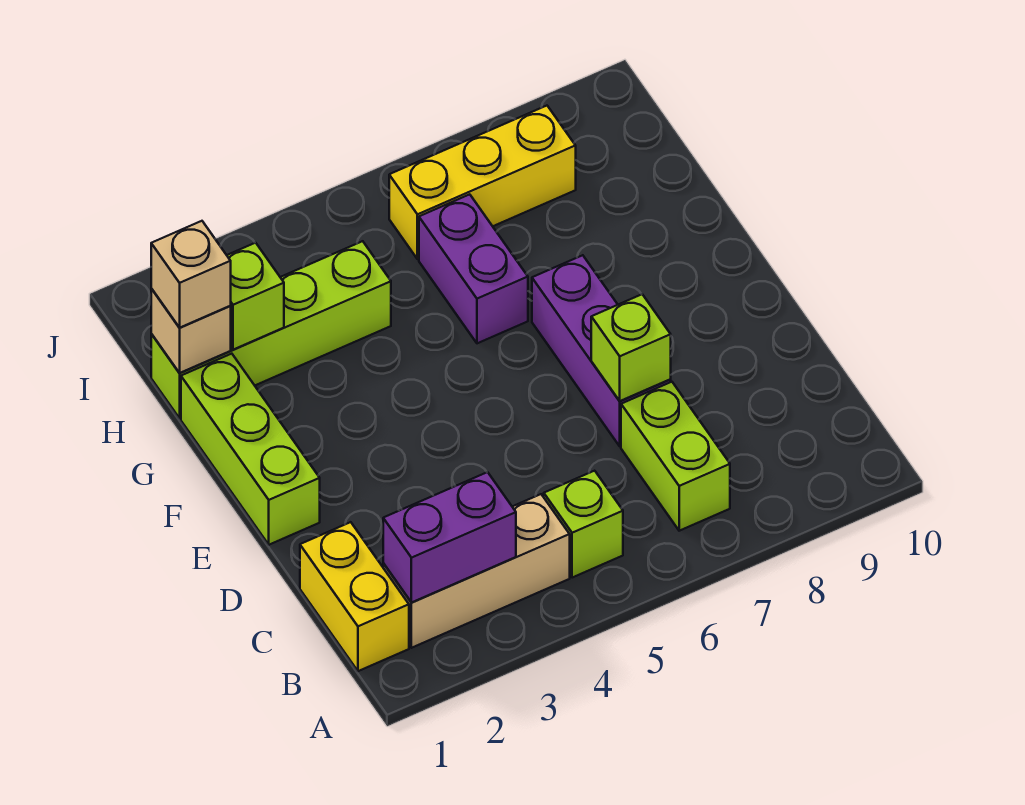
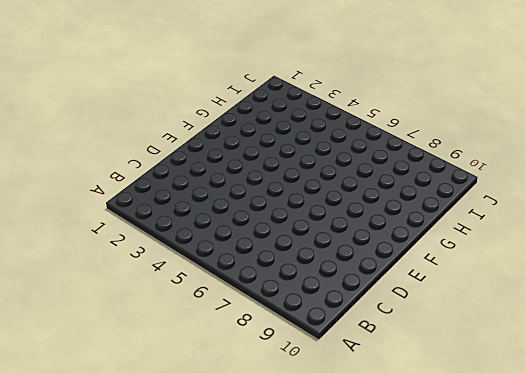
none -> yellow brick B1:C1 level 1
none -> tan brick B2:B4 level 1
none -> lime brick B5 level 1

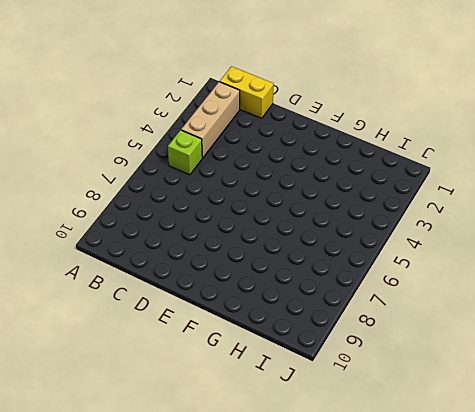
none -> lime brick B7:C7 level 1
none -> purple brick D7:F7 level 1
none -> lime brick E1:G1 level 1

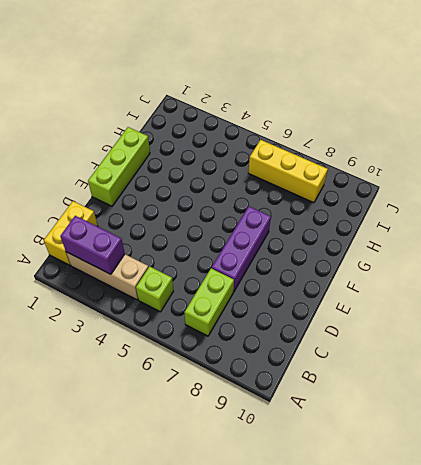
none -> purple brick G6:H6 level 1
none -> lime brick H1:H4 level 1
none -> lime brick D7 level 2

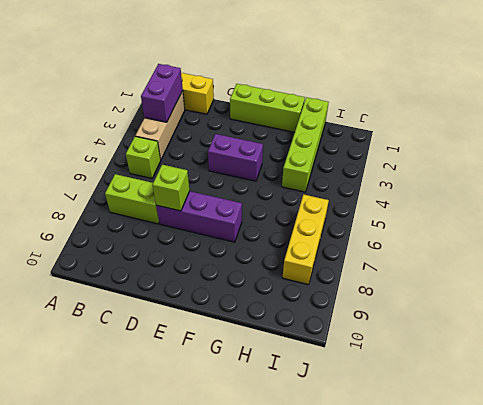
purple brick E4:F4 level 1 -> purple brick G6:H6 level 1
none -> tan brick H1 level 2
none -> lime brick H2 level 2
none -> tan brick H1 level 3

